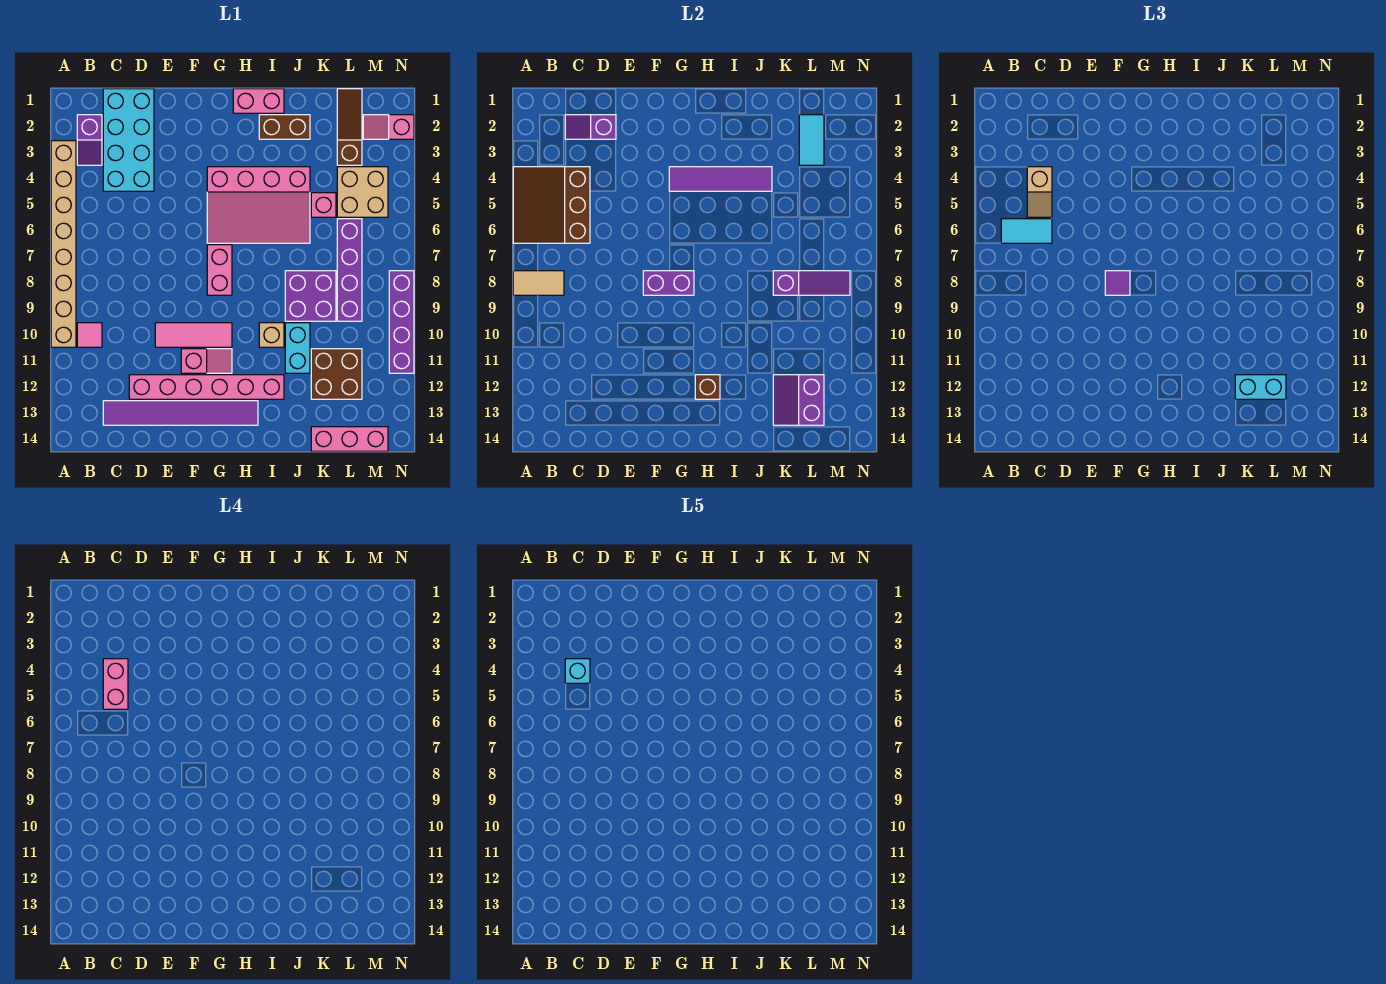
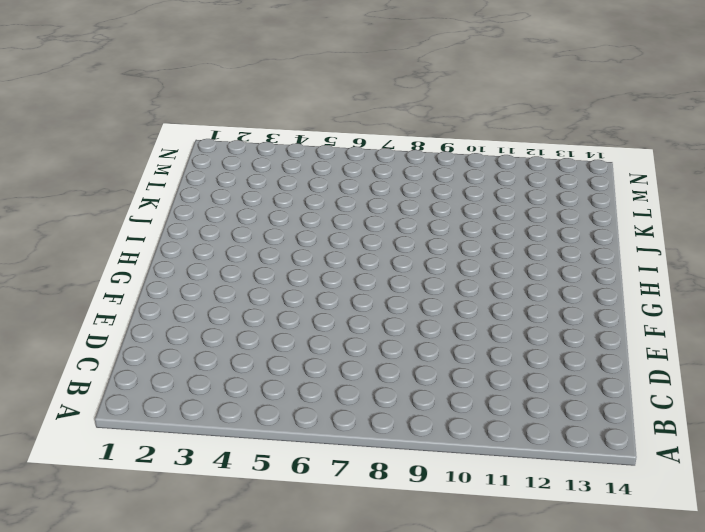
none -> tan brick A3:A10 level 1
none -> purple slope B2:B3 level 1 top 2
none -> pink tile B10 level 1
none -> cyan brick C1:D4 level 1

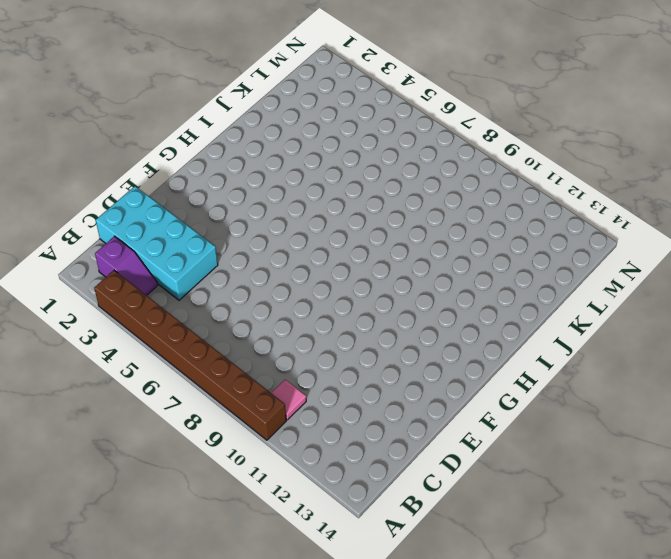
brown brick A3:A10 level 1 -> tan brick A3:A10 level 1
none -> purple tile C13:H13 level 1
none -> pink brick D12:I12 level 1
none -> pink tile E10:G10 level 1
none -> pink slope F11:G11 level 1 top F

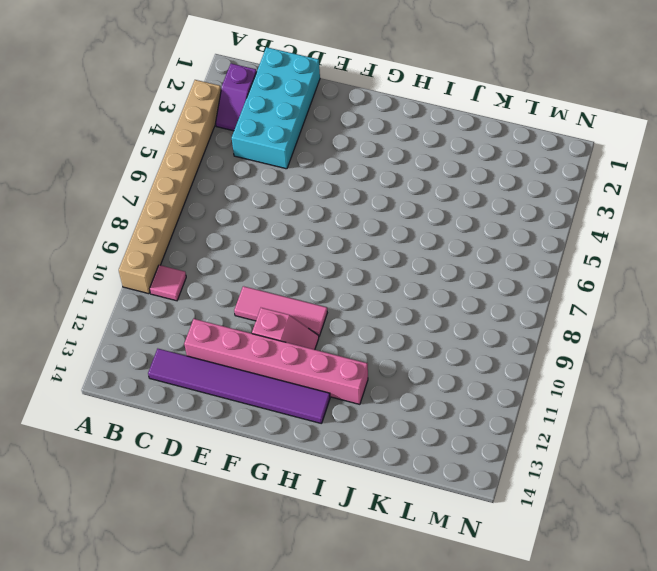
none -> pink slope G4:J6 level 1 top 4
none -> pink brick G7:G8 level 1
none -> pink brick H1:I1 level 1
none -> brown brick I2:J2 level 1

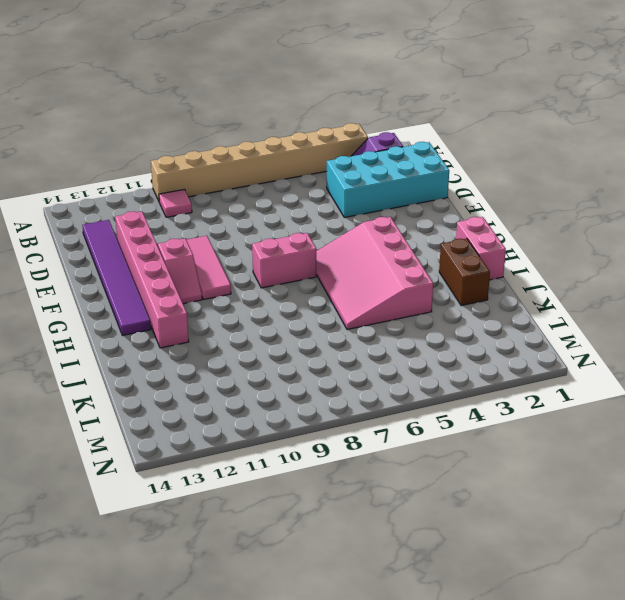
none -> tan brick I10 level 1
none -> purple brick J8:K9 level 1
none -> cyan brick J10:J11 level 1
none -> pink brick K5 level 1

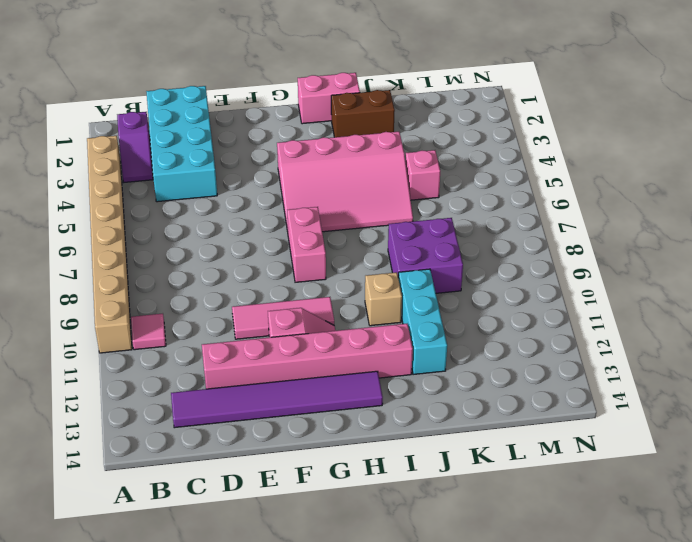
cyan brick J10:J12 level 1 -> cyan brick J10:J11 level 1
none -> brown brick K11:L12 level 1
none -> pink brick K14:M14 level 1
none -> brown slope L1:L3 level 1 top 3
none -> tan brick L4:M5 level 1

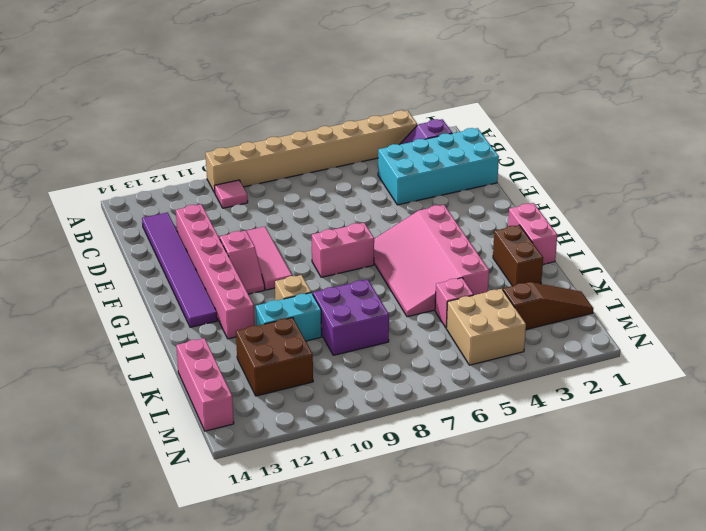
none -> purple brick L6:L9 level 1
none -> pink slope M2:N2 level 1 top N
none -> purple brick N8:N11 level 1
none -> brown slope A4:C6 level 2 top C

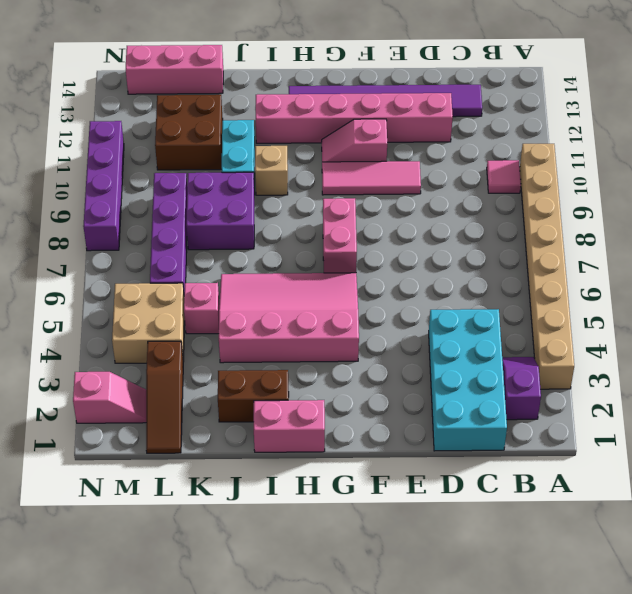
none -> brown slope A4:C6 level 2 top C
none -> tan tile A8:B8 level 2
none -> purple slope C2:D2 level 2 top D
none -> purple brick F8:G8 level 2

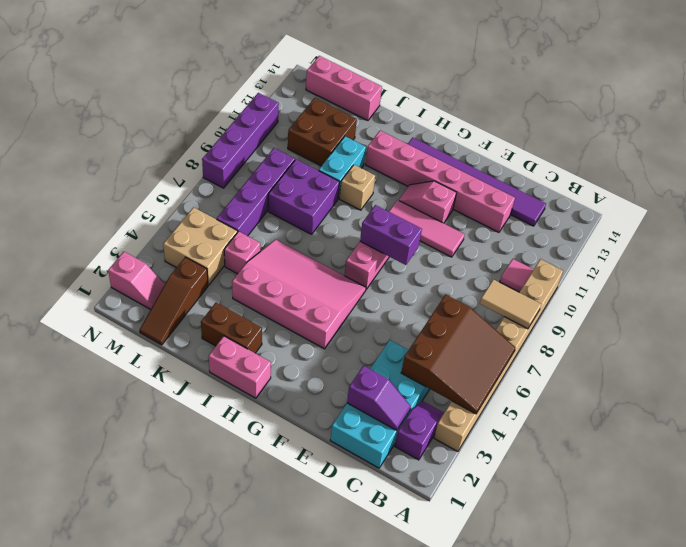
none -> purple tile G4:J4 level 2
none -> brown brick H12 level 2
none -> purple slope K8:M8 level 2 top K
none -> purple slope K12:L13 level 2 top L

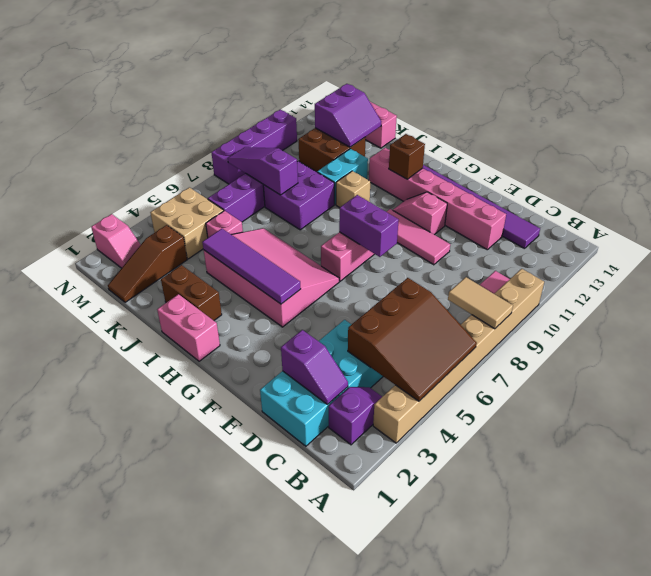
none -> cyan tile L2:L3 level 2
none -> cyan tile B6:C6 level 3
none -> tan slope C4:C5 level 3 top 4
none -> purple tile F8 level 3

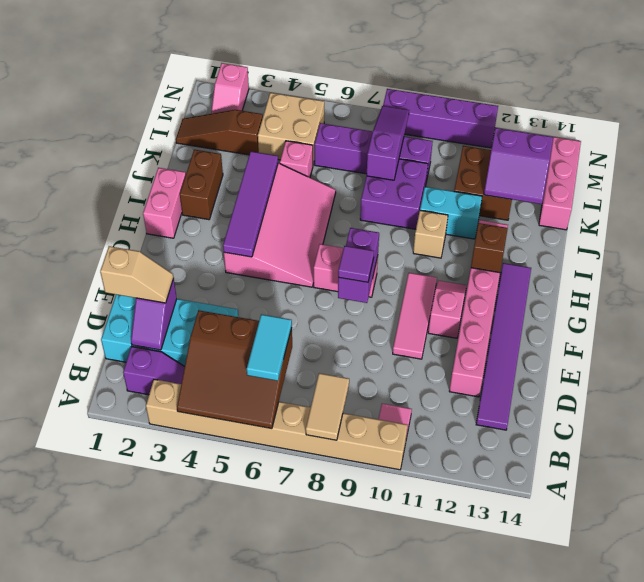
tan slope D1:D2 level 3 top 1 -> tan slope C4:C5 level 3 top 4
none -> cyan tile L2:L3 level 2
none -> cyan brick K12:L12 level 3
none -> pink brick C4:C5 level 4
none -> cyan brick C4 level 5

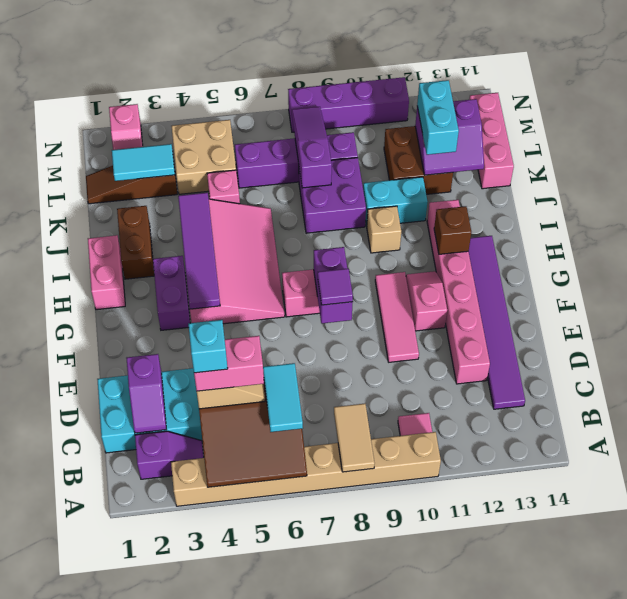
purple brick G3:H3 level 1 -> none

